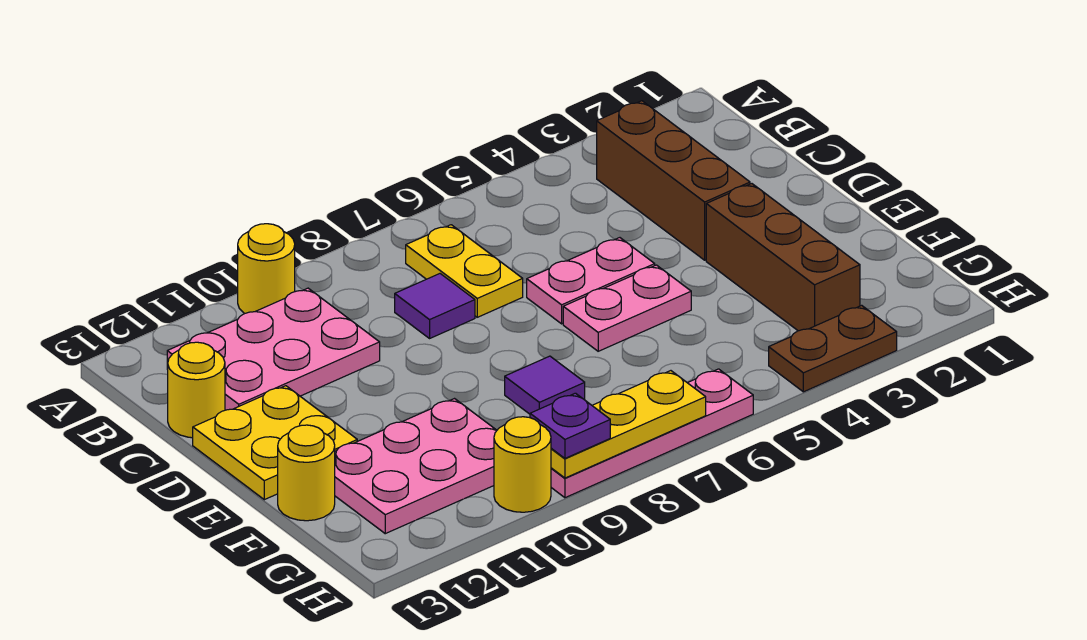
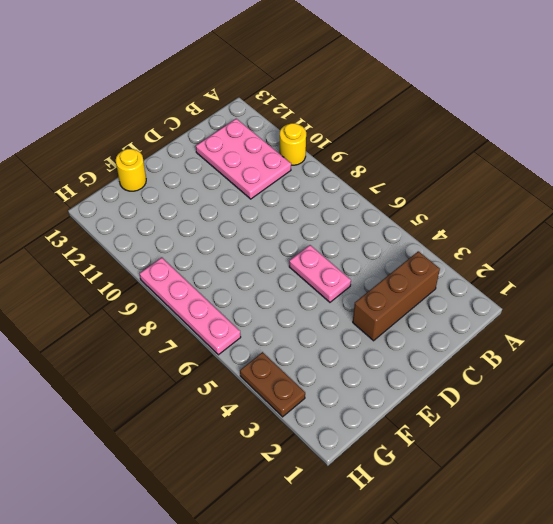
none -> yellow plate B7:C7 level 1
none -> purple tile C8 level 1
none -> yellow round brick C13 level 1

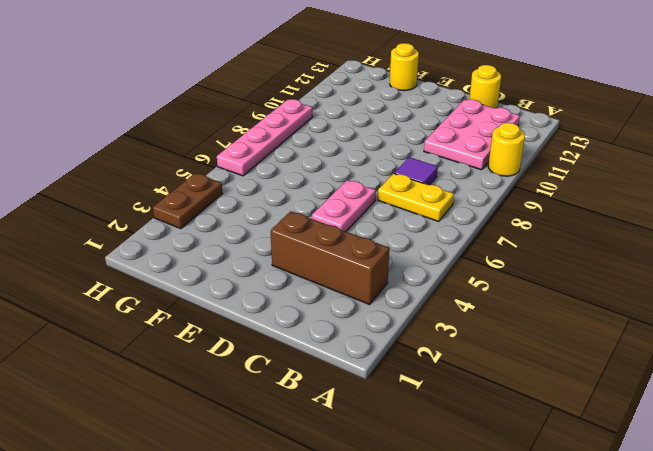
none -> yellow plate D12:E13 level 1
none -> brown brick E3:G3 level 1
none -> pink plate E5:E6 level 1

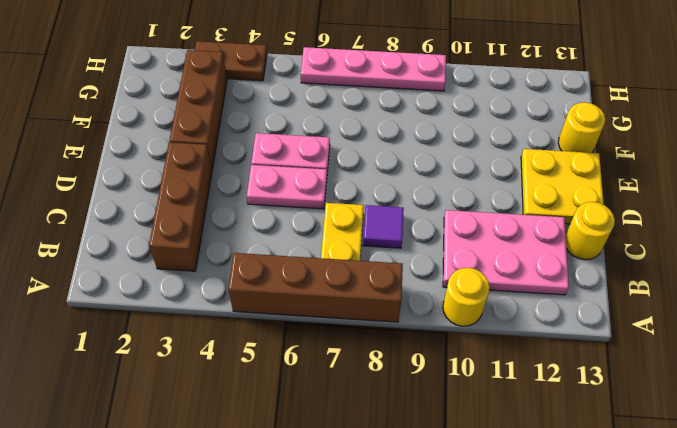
brown brick A5:A8 level 1 -> none
none -> purple tile F8 level 1
none -> pink plate F10:G12 level 1
none -> yellow round brick H10 level 1

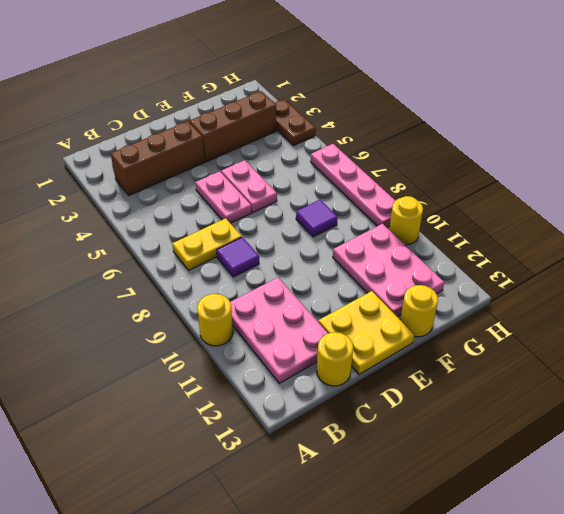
none -> yellow plate H7:H9 level 2
none -> purple plate H9 level 3

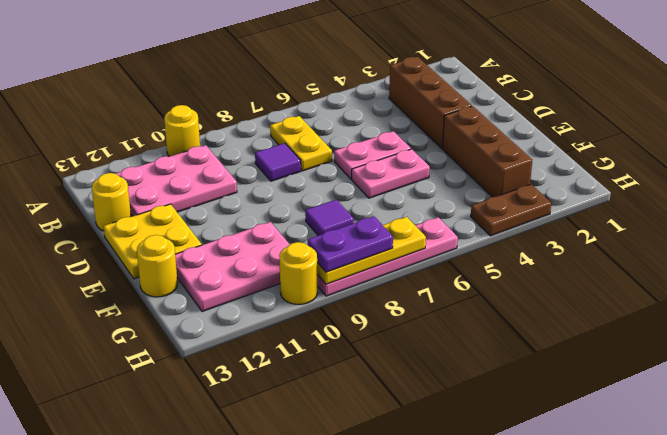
purple plate H8:H9 level 3 -> purple plate H9 level 3

